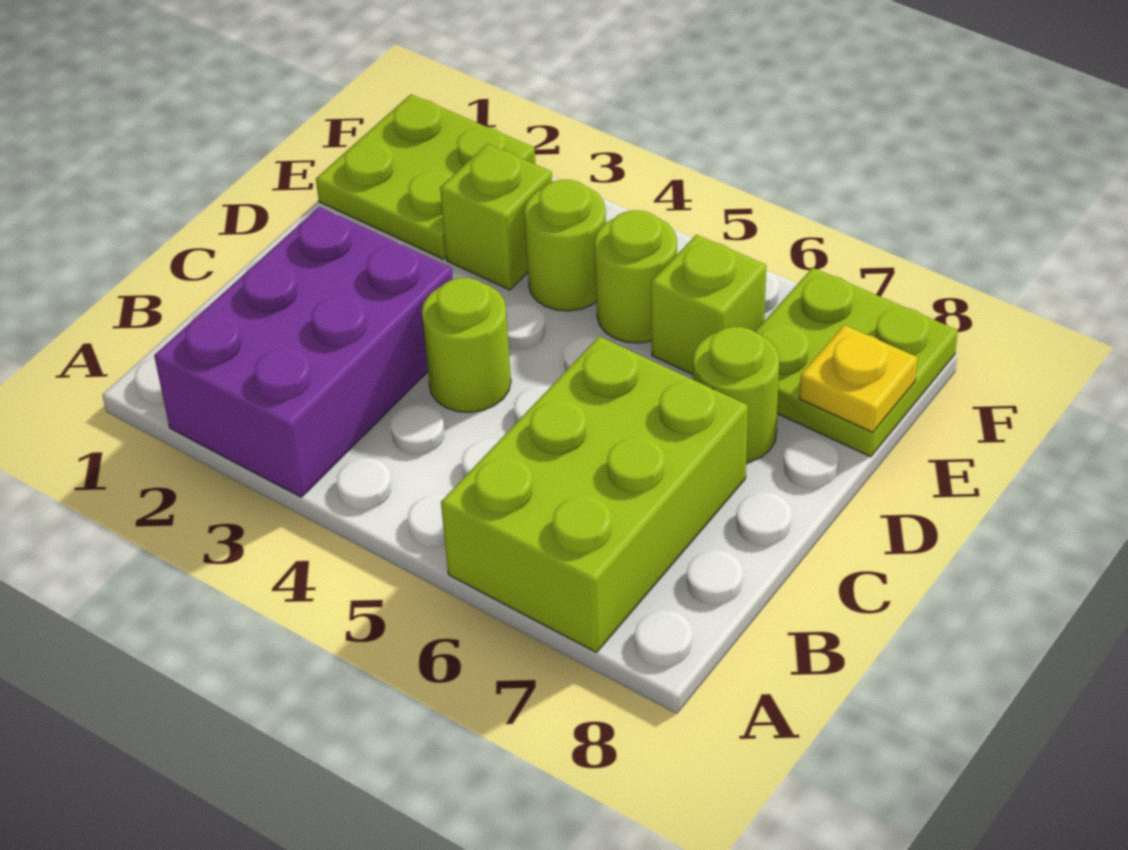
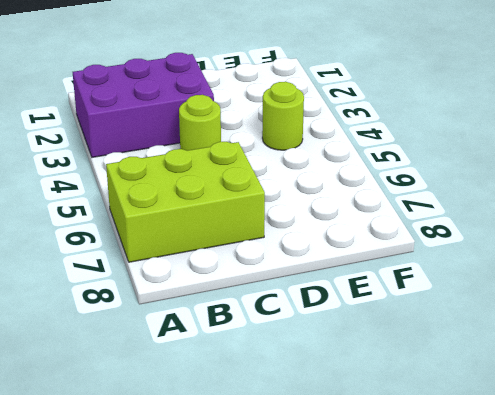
none -> lime round brick D7 level 1
none -> lime plate E1:F2 level 1

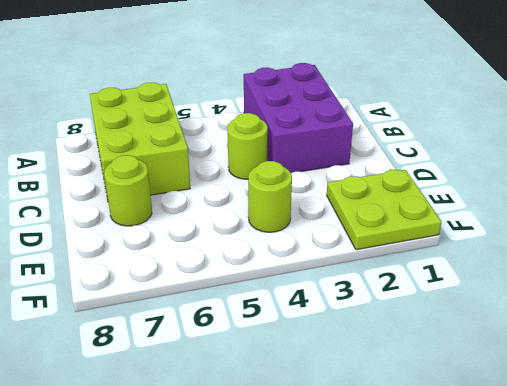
none -> lime brick E3 level 1
none -> lime round brick E5 level 1

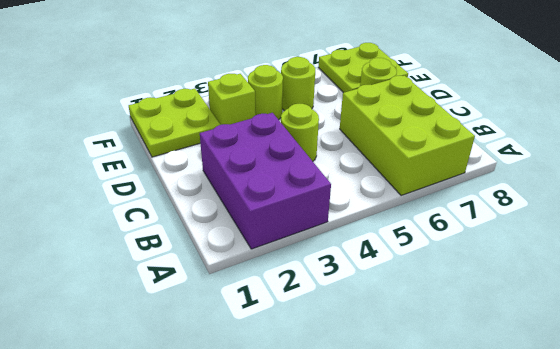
none -> lime brick E6 level 1
none -> yellow plate E8 level 2

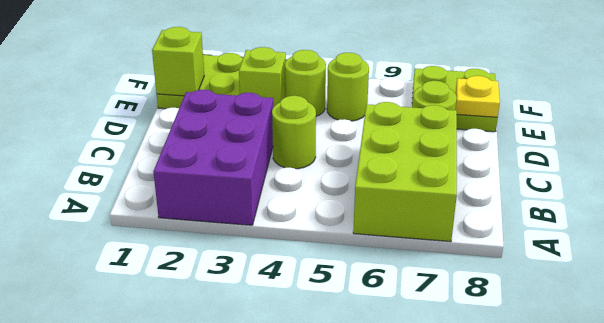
lime brick E1 level 2 -> lime brick E6 level 1

